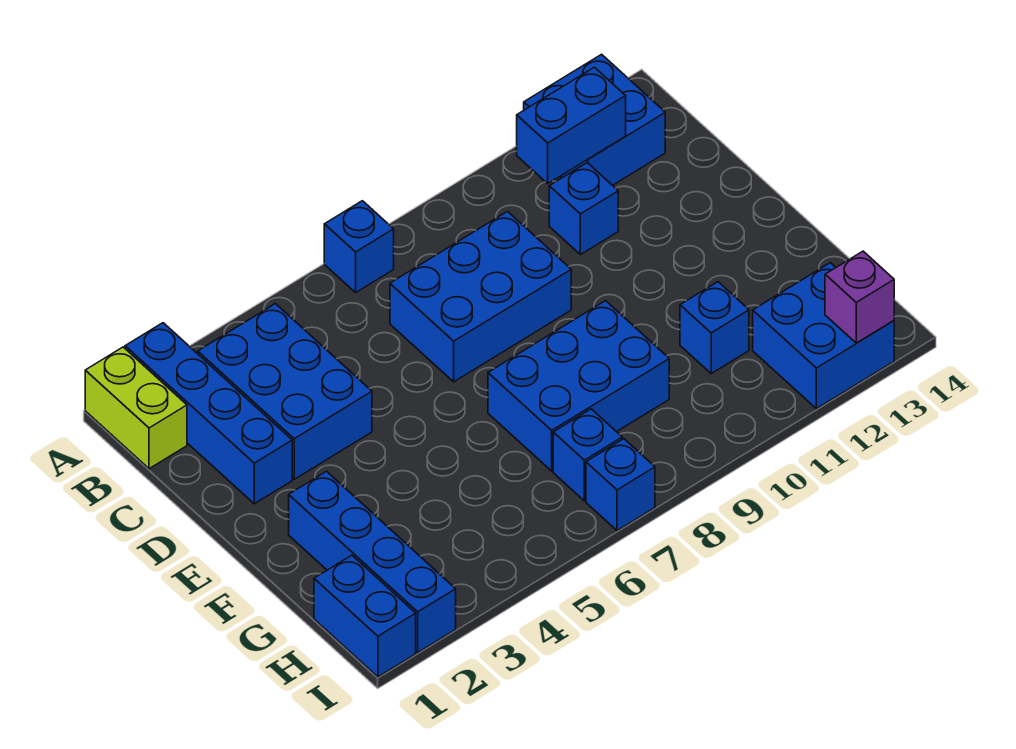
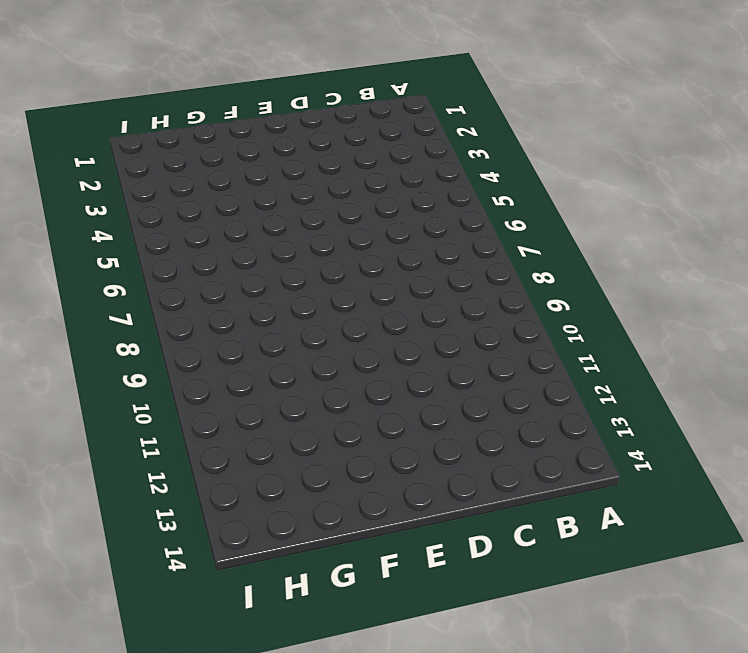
none -> lime brick A1:B1 level 1
none -> blue brick A2:D2 level 1
none -> blue brick A7 level 1

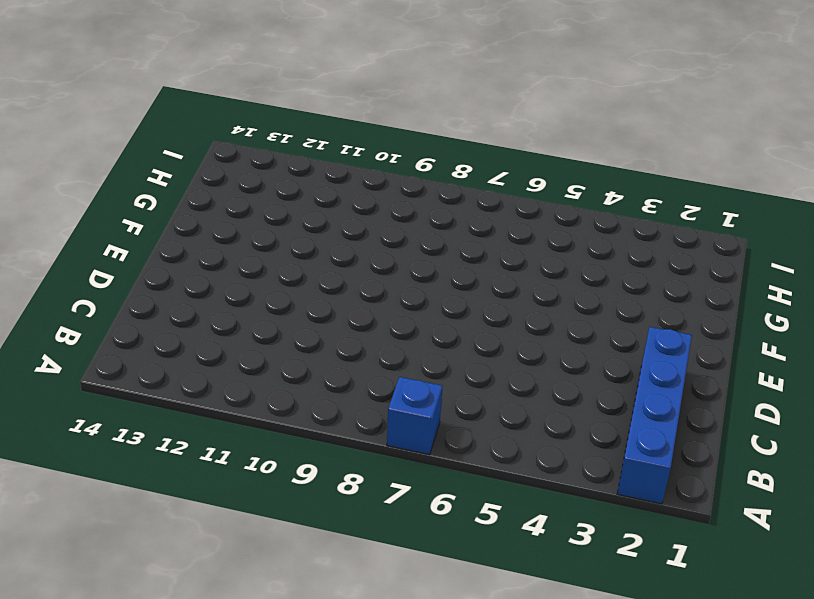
none -> lime brick A1:B1 level 1
none -> blue brick A12:B13 level 1
none -> blue brick B3:D4 level 1

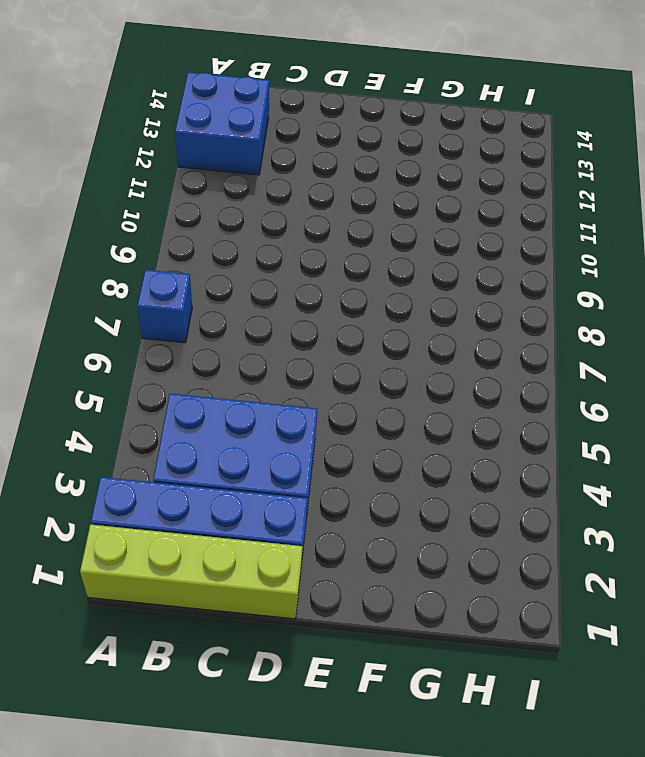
lime brick A1:D1 level 1 -> lime brick A1:B1 level 1
none -> blue brick C7:D9 level 1
none -> blue brick C11 level 1
none -> blue brick F2:I2 level 1

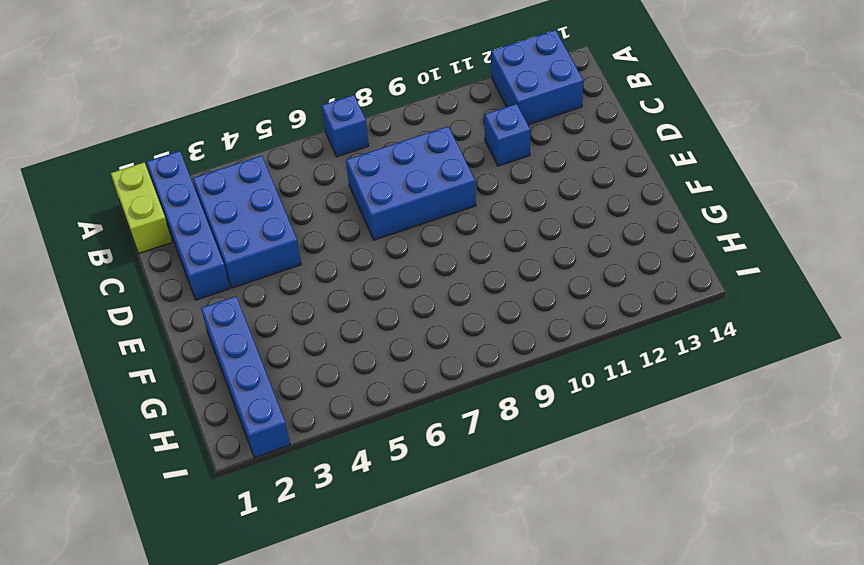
none -> blue brick F7:G9 level 1
none -> blue brick G11 level 1
none -> blue brick H1:I1 level 1

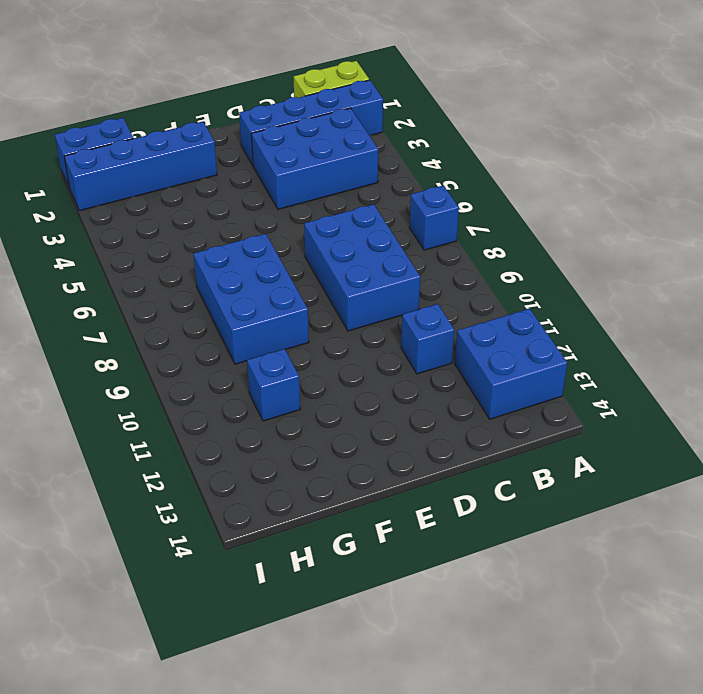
none -> blue brick H7 level 1
none -> blue brick H12:I13 level 1
none -> blue brick I7 level 1

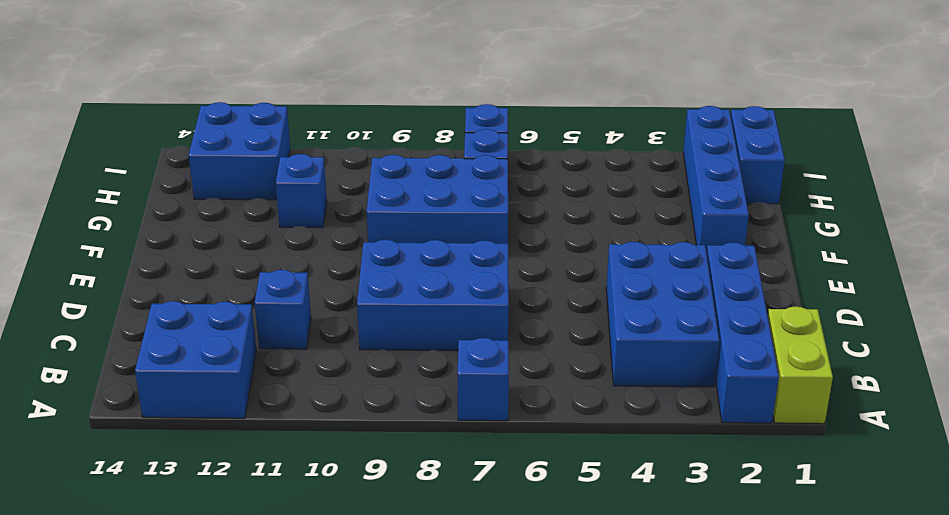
none -> blue brick B11:B12 level 2
none -> purple brick I13 level 2

